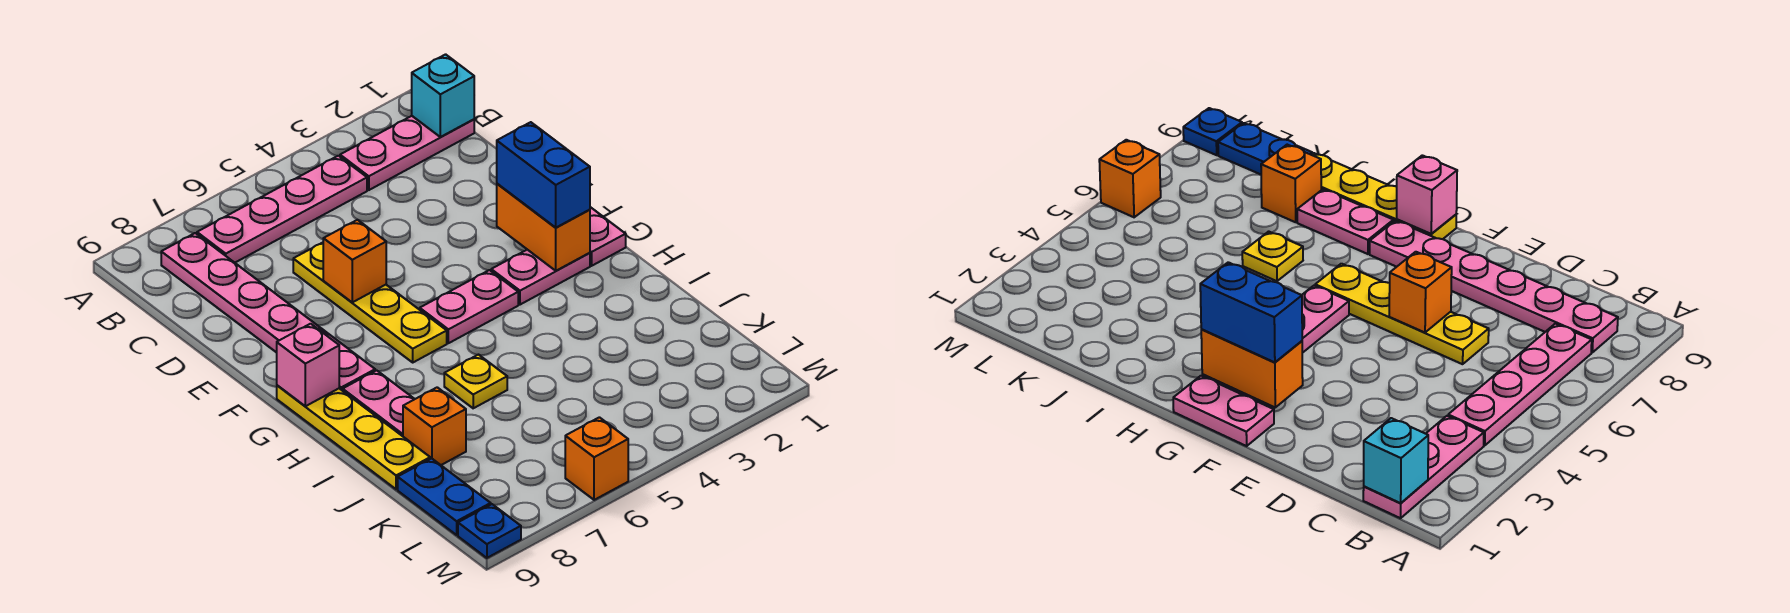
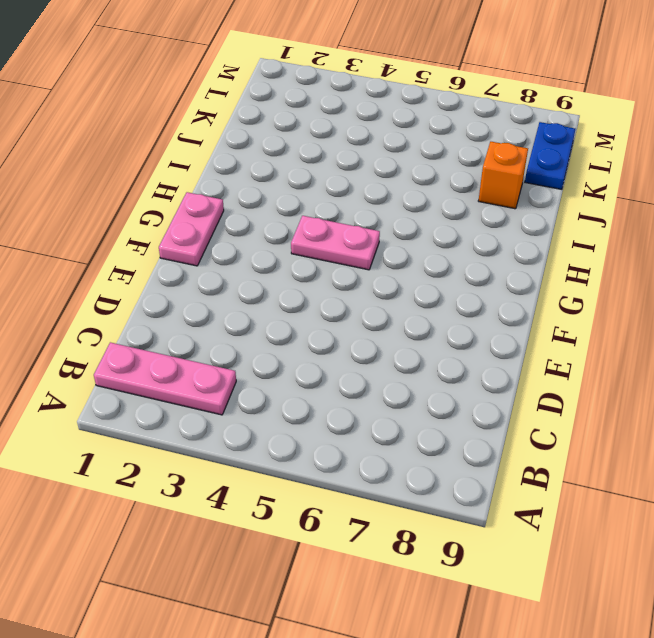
none -> pink plate B4:B7 level 1
none -> pink plate B8:G8 level 1
none -> yellow plate D6:G6 level 1

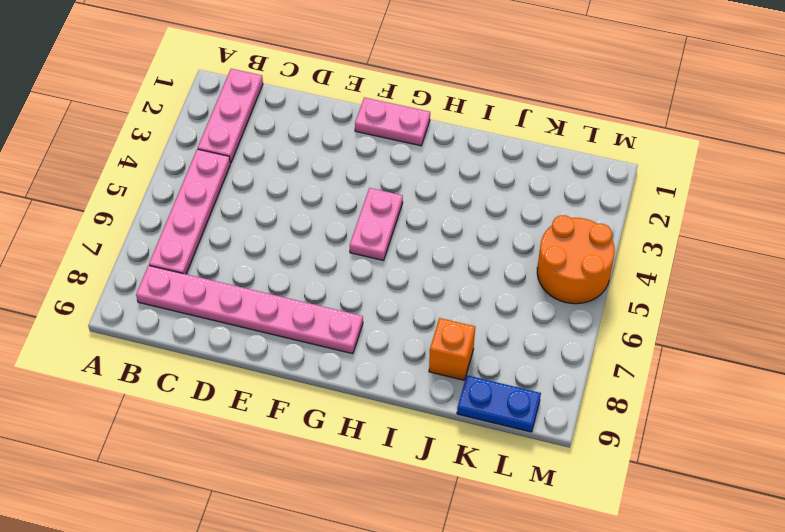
orange round brick L4:M5 level 1 -> none
none -> yellow plate D6:G6 level 1
none -> pink plate G2:G3 level 1
none -> yellow plate G9:J9 level 1

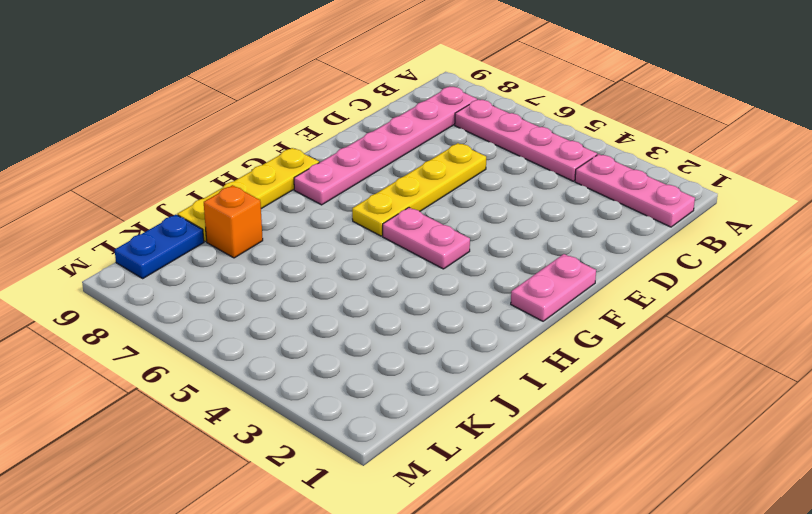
none -> pink plate G2:G3 level 1
none -> pink plate H8:I8 level 1
none -> yellow plate I6 level 1

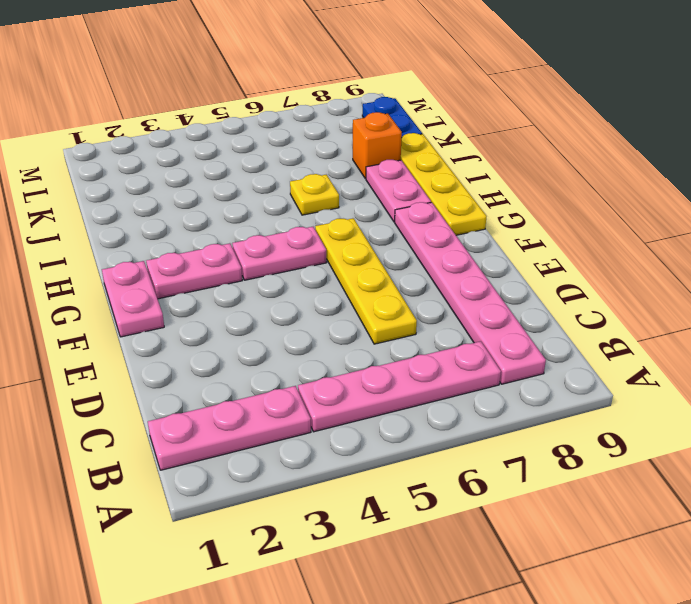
none -> orange brick M6 level 1
none -> blue plate M9 level 1
none -> cyan brick B1 level 2

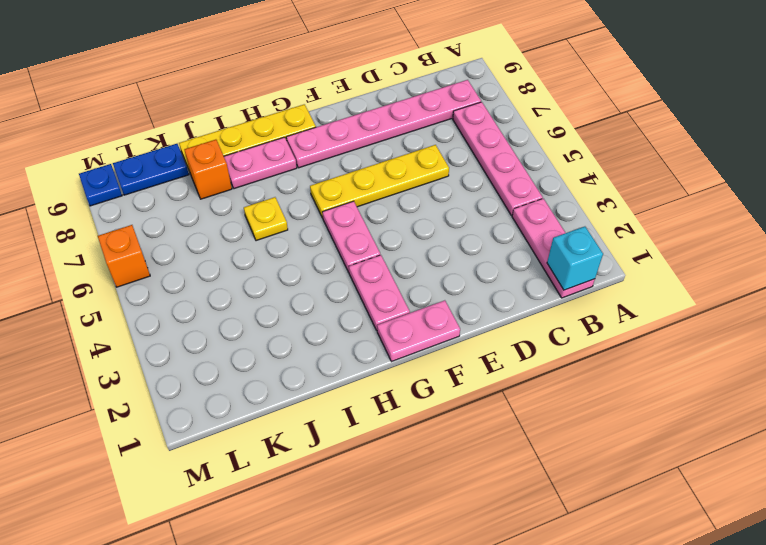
none -> orange brick E6 level 2
none -> orange brick F2:G2 level 2
none -> pink brick G9 level 2

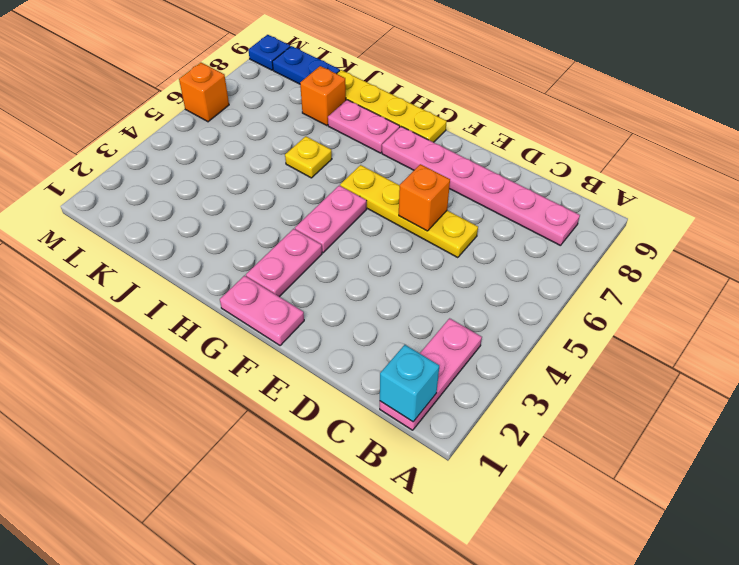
none -> pink plate B4:B7 level 1
none -> orange brick F2:G2 level 2
none -> pink brick G9 level 2

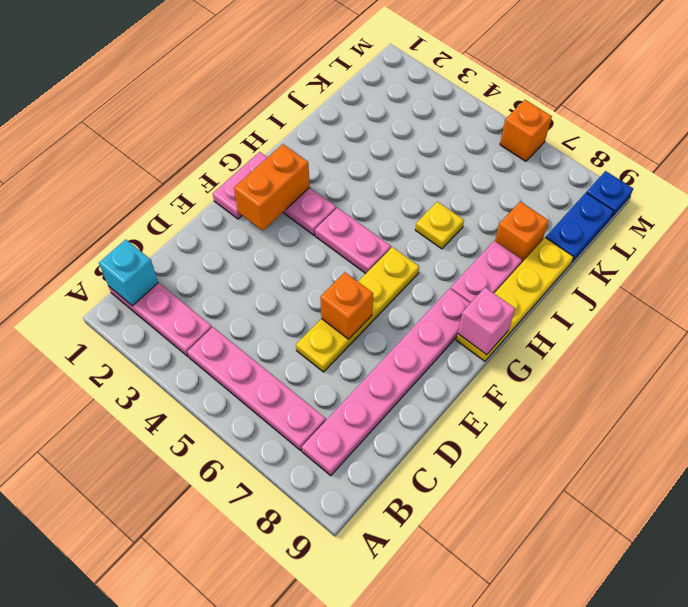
none -> blue brick F2:G2 level 3

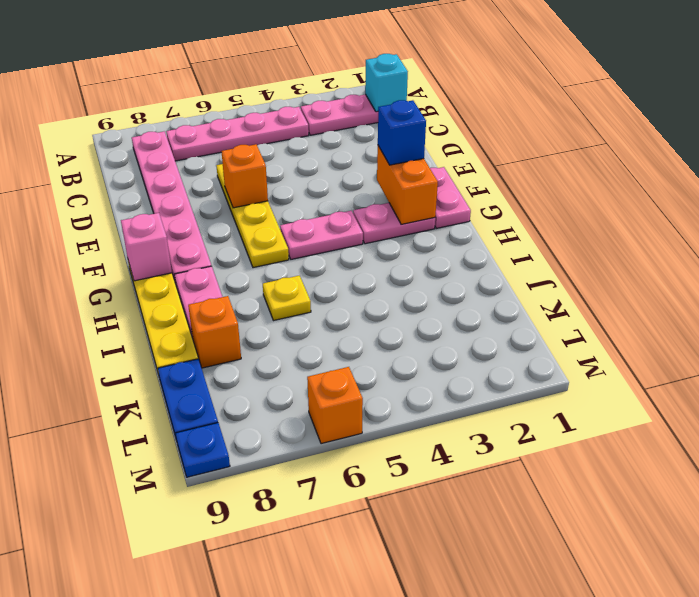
blue brick F2 level 3 -> blue brick F2:G2 level 3

